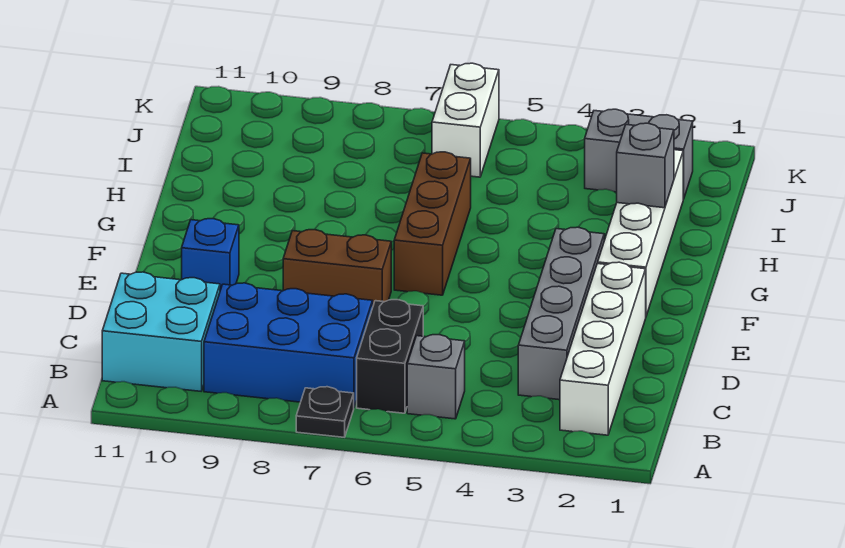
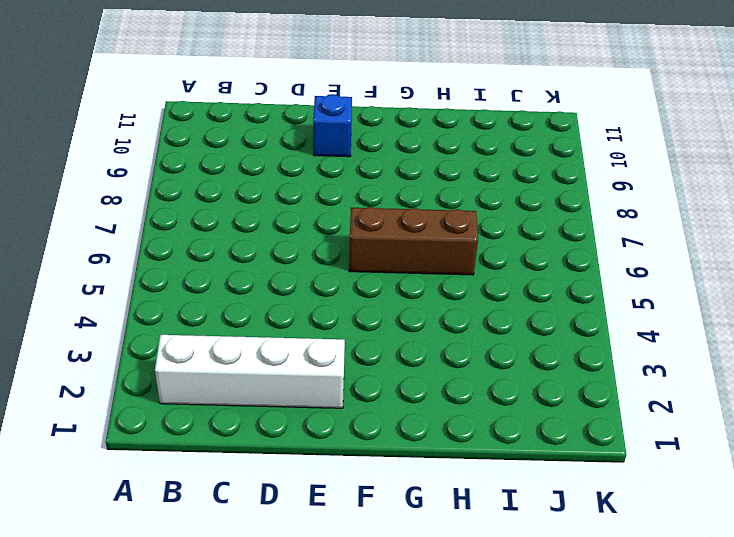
none -> black plate A7 level 1
none -> grey brick B5 level 1
none -> black brick B6:C6 level 1

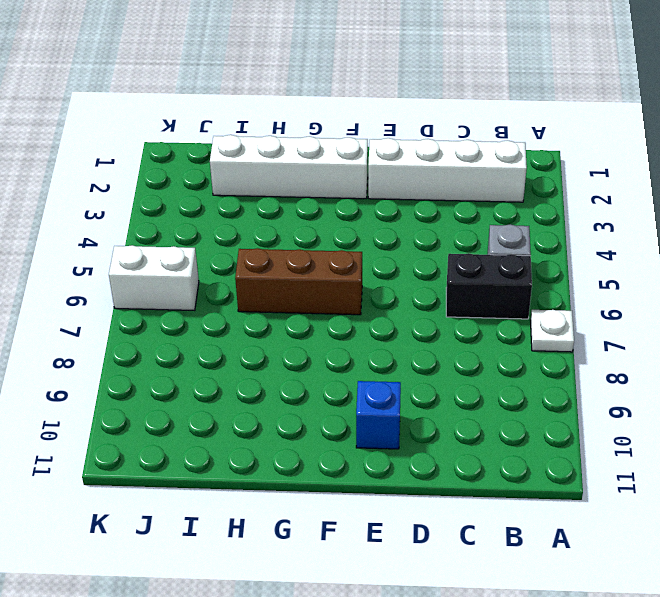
white plate A7 level 1 -> black plate A7 level 1
none -> blue brick B7:C9 level 1
none -> cyan brick B10:C11 level 1
none -> grey brick C3:F3 level 1

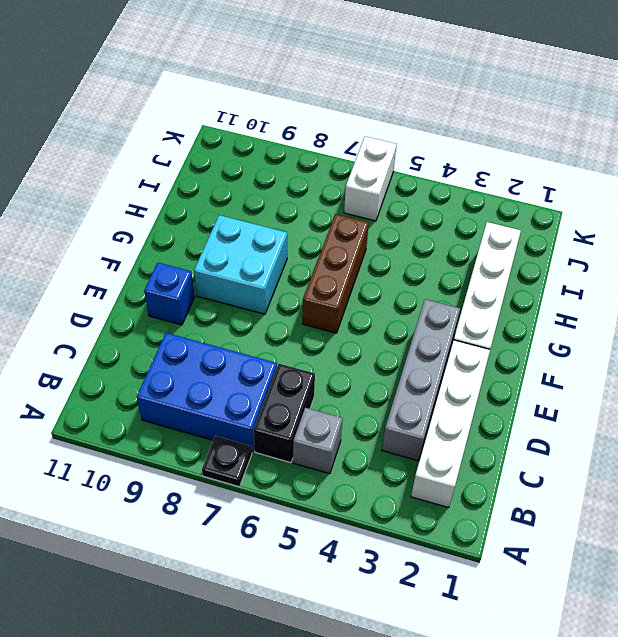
cyan brick F8:G9 level 1 -> cyan brick B10:C11 level 1
none -> brown brick E7:E8 level 1
none -> grey brick J2:J3 level 1
none -> grey brick H2 level 2

